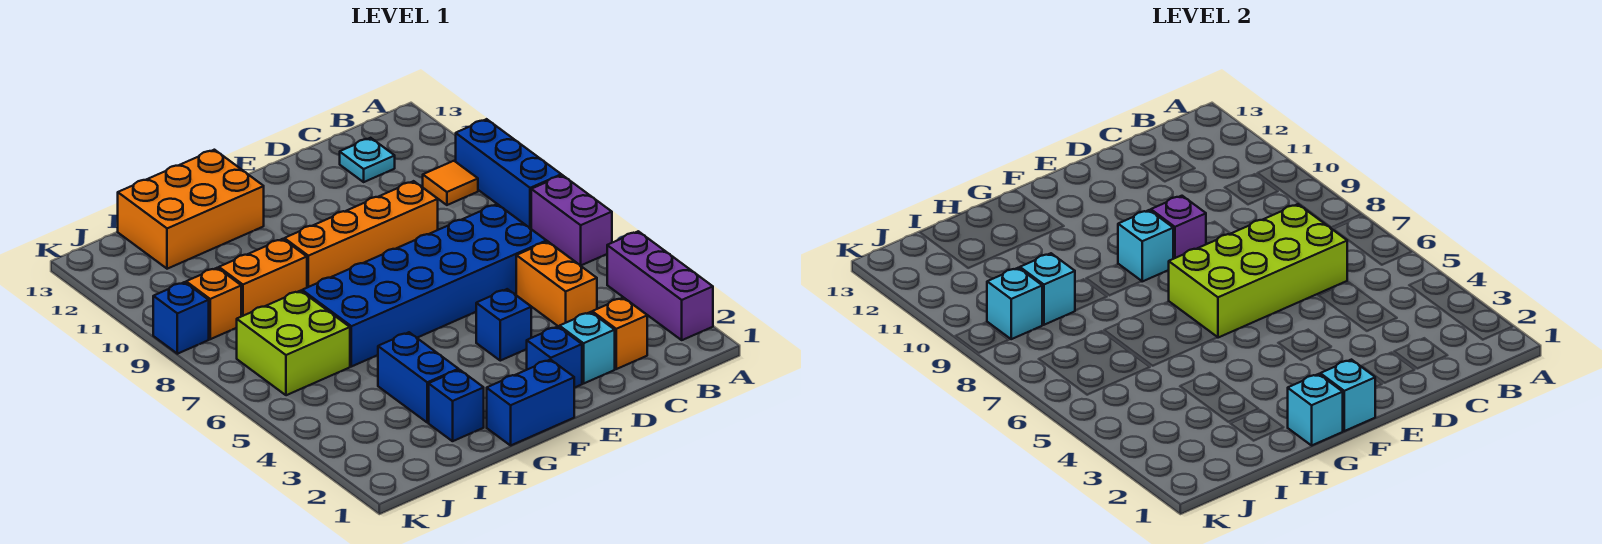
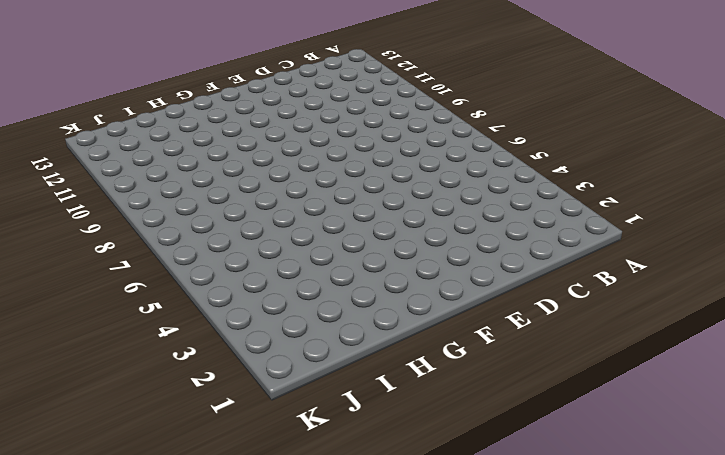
none -> purple brick A2:A4 level 1
none -> purple brick A6:A7 level 1
none -> blue brick A8:A10 level 1

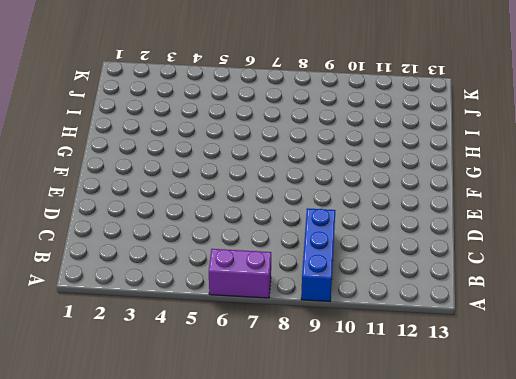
blue brick A9:C9 level 1 -> blue brick A8:A10 level 1
none -> purple brick A2:A4 level 1
none -> orange tile B10 level 1
none -> orange brick C2 level 1

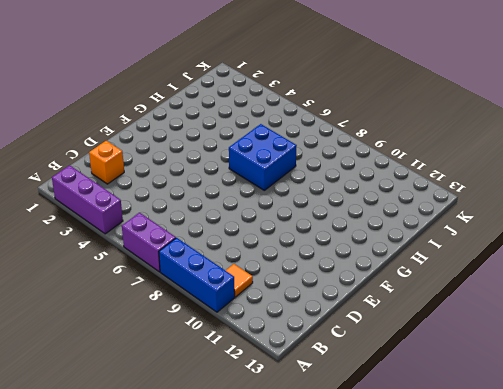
blue brick G6:H7 level 1 -> blue brick C6:H7 level 1
none -> orange brick C4:C5 level 1
none -> cyan plate C12 level 1
none -> cyan brick D2 level 1

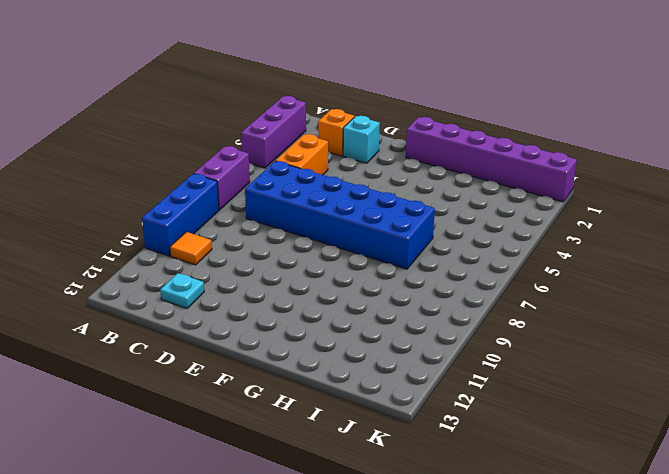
purple brick F1:K1 level 1 -> blue brick F1:G1 level 1
none -> orange brick D9:G9 level 1
none -> blue brick E2 level 1
none -> blue brick E4 level 1

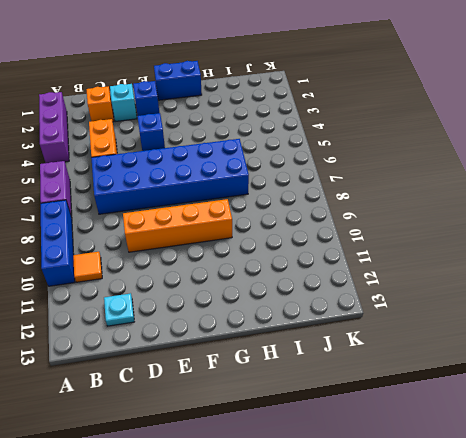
none -> orange brick G12:I13 level 1
none -> blue brick H2 level 1
none -> blue brick H3:H4 level 1

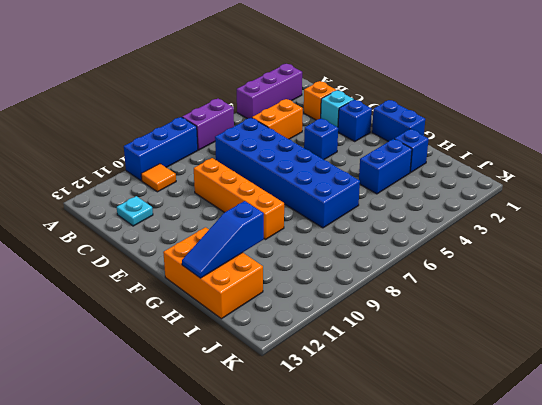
blue slope H11:H13 level 2 top 11 -> none
none -> orange brick H9:I9 level 1
none -> lime brick I6:J7 level 1
none -> orange brick J9 level 1

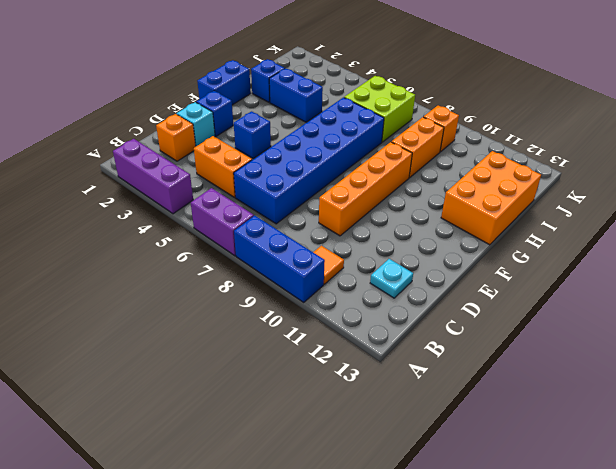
none -> blue brick K9 level 1
none -> lime brick C6:F7 level 2
none -> purple brick E9 level 2

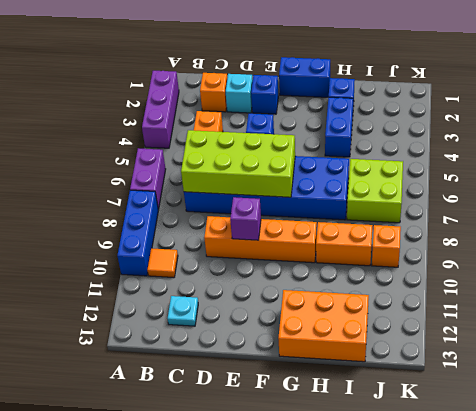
none -> blue brick K9 level 1
none -> cyan brick F1 level 2
none -> cyan brick F9 level 2

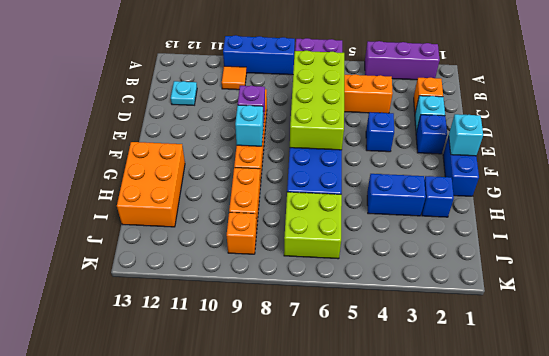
none -> blue brick K9 level 1
none -> cyan brick G1 level 2
none -> cyan brick I9 level 2

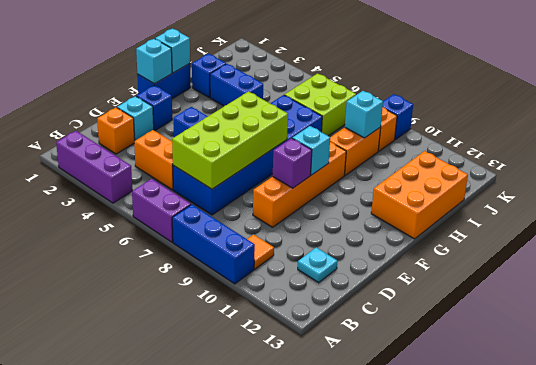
none -> cyan brick J9 level 2

